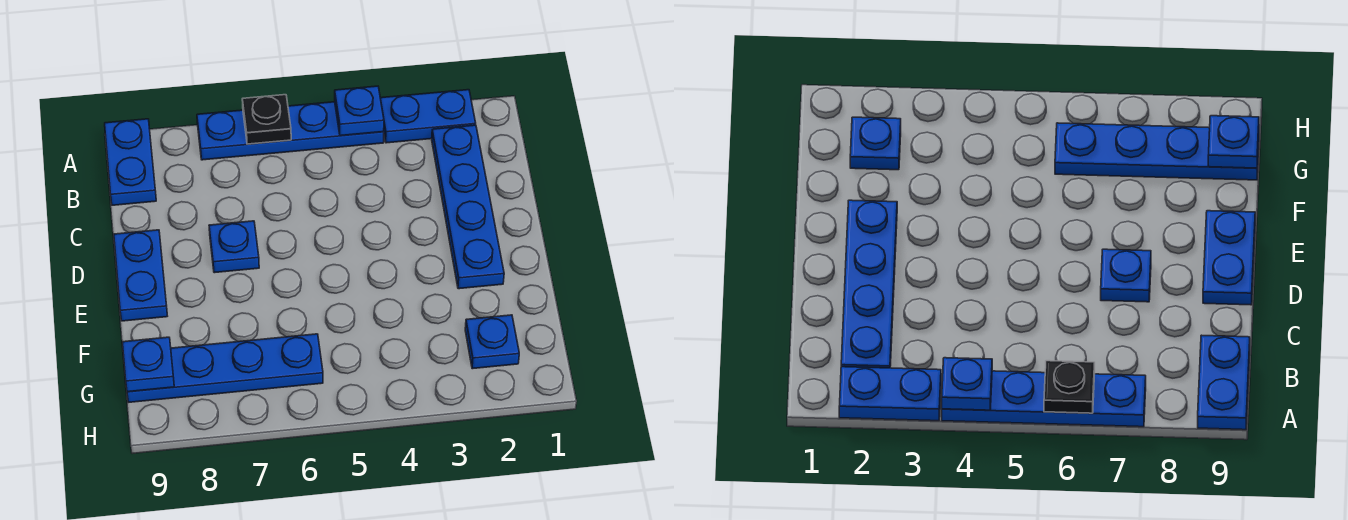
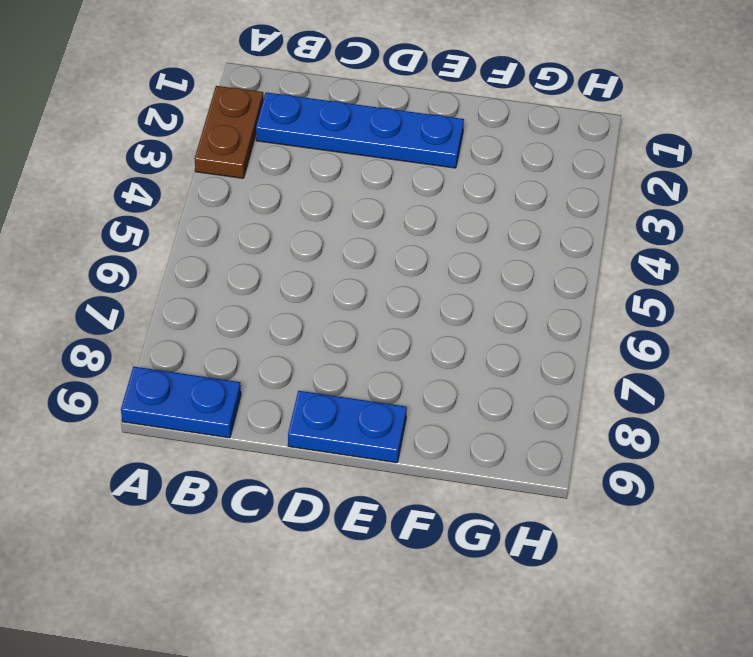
brown plate A2:A3 level 1 -> blue plate A2:A3 level 1
none -> blue plate A4:A7 level 1
none -> blue plate D7 level 1

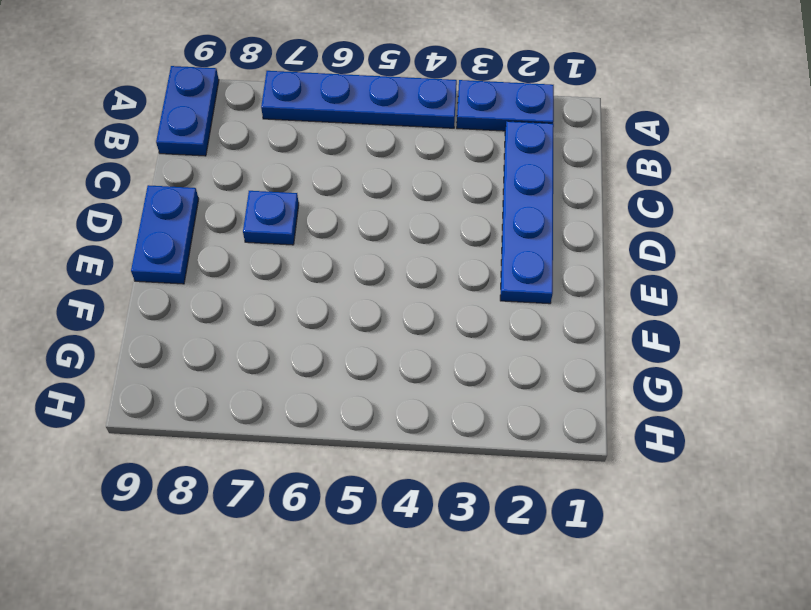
none -> blue plate G2 level 1
none -> blue plate G6:G9 level 1

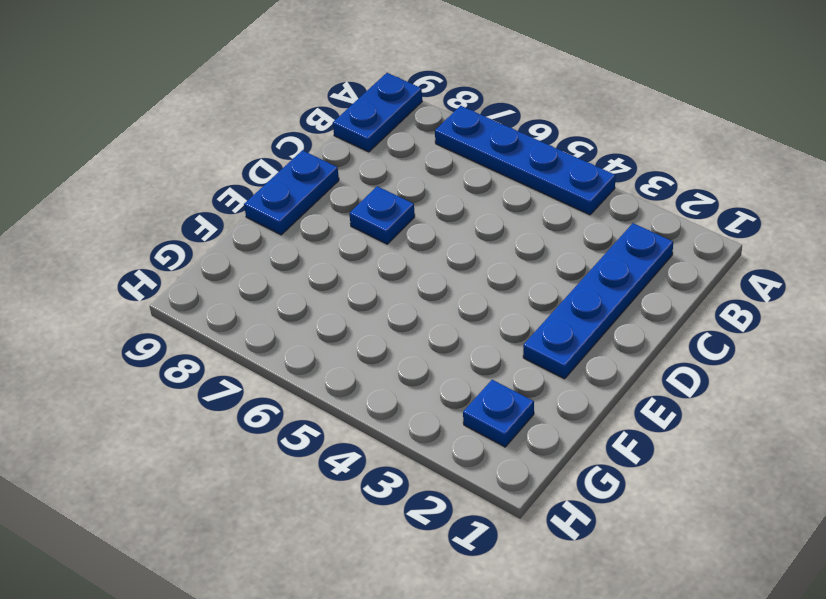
none -> blue plate A2:A3 level 1
none -> blue plate G6:G9 level 1

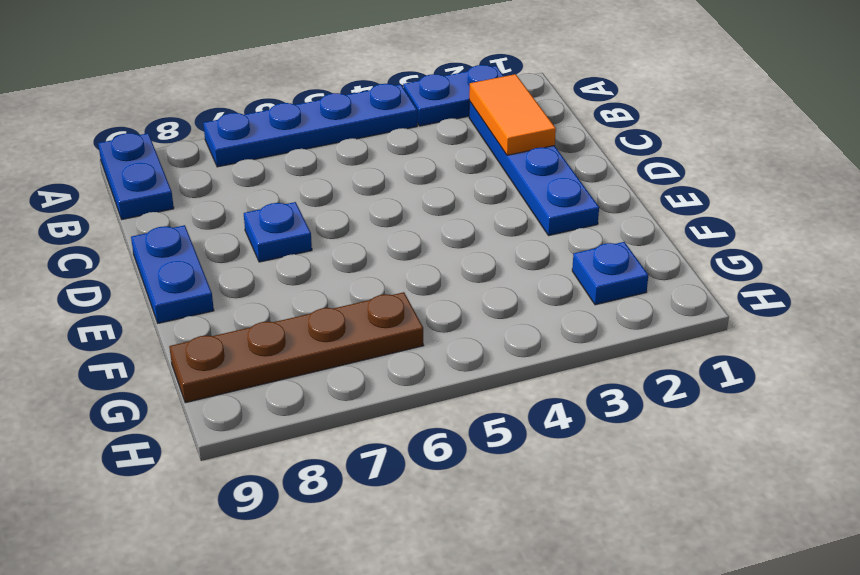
orange tile B2:C2 level 2 -> none
brown plate G6:G9 level 1 -> blue plate G6:G9 level 1
none -> blue plate A4 level 2
none -> black plate A6 level 2

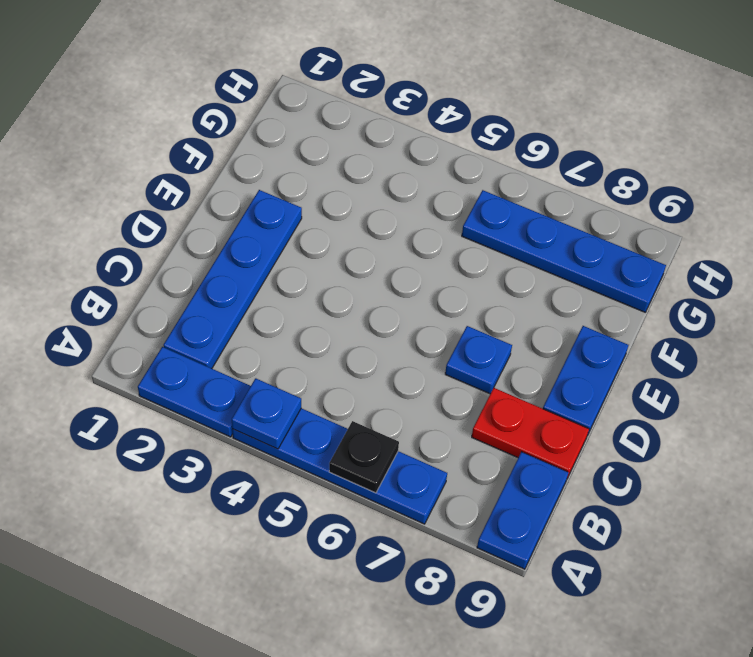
red plate C8:C9 level 1 -> none
none -> blue plate G2 level 1
none -> blue plate G9 level 2

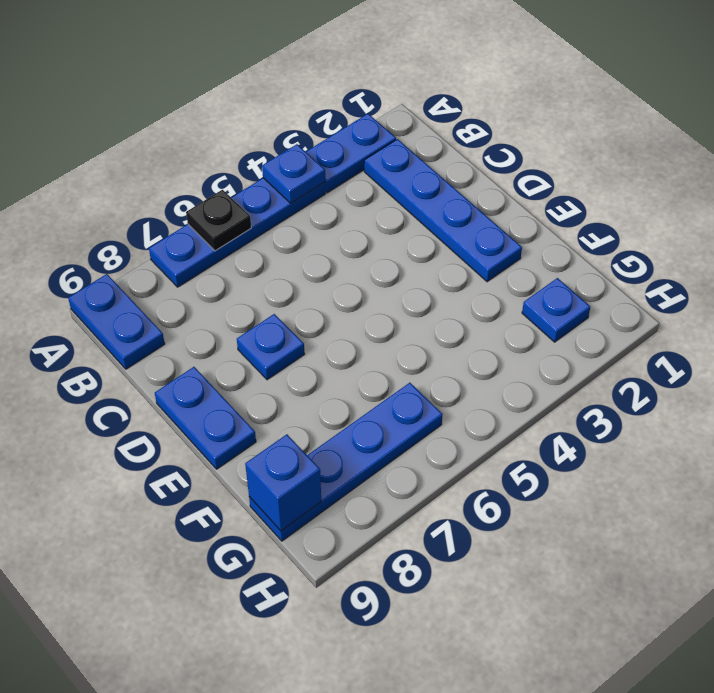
blue brick G9 level 2 -> blue plate G9 level 2

